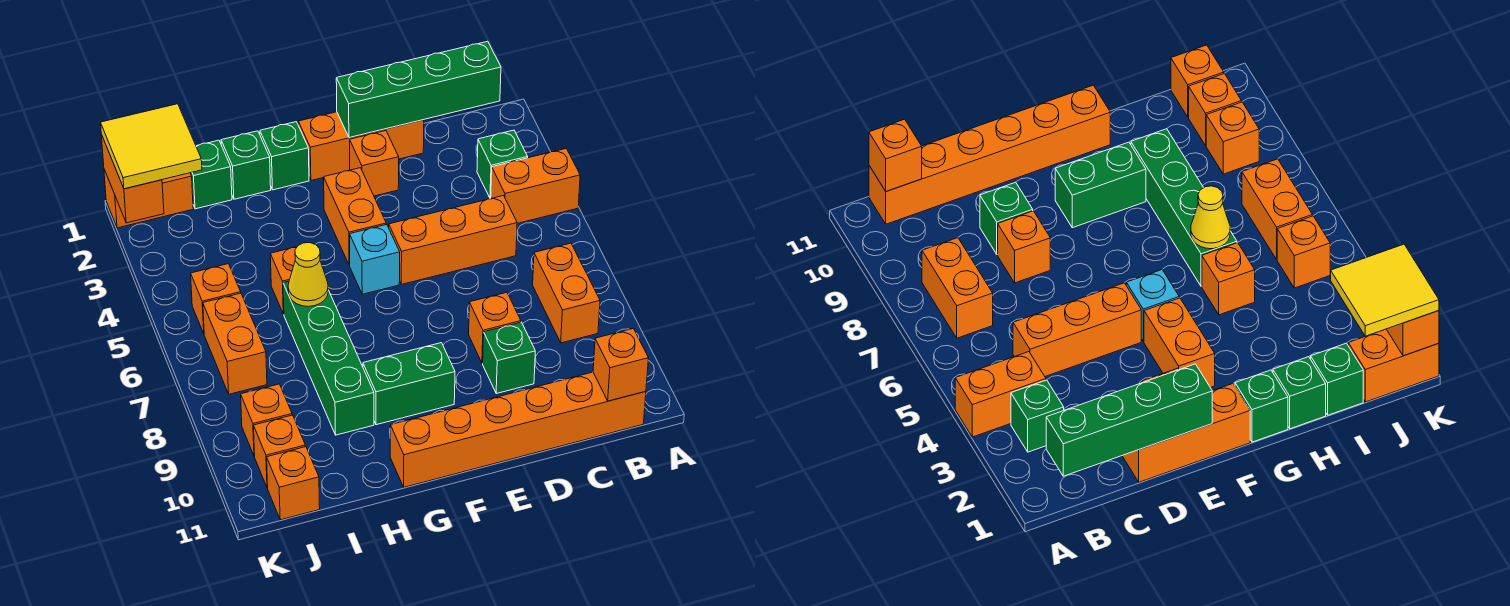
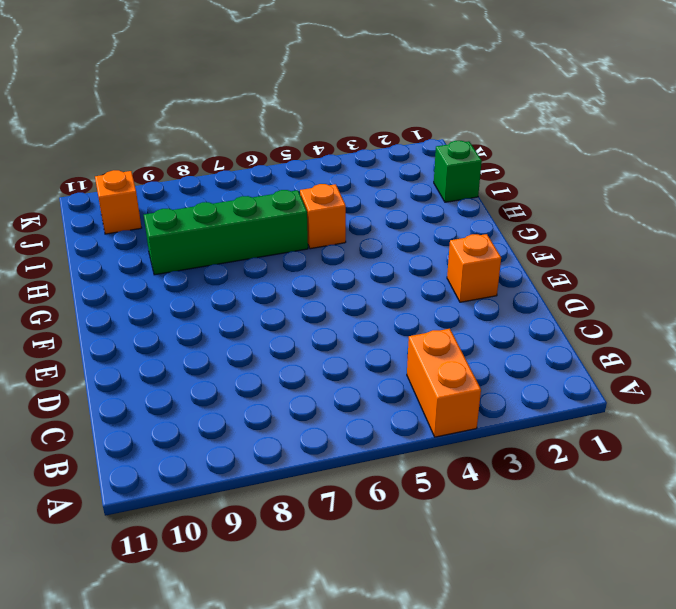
none -> green brick B3 level 1
none -> orange brick B7:B8 level 1
none -> orange brick B11:G11 level 1

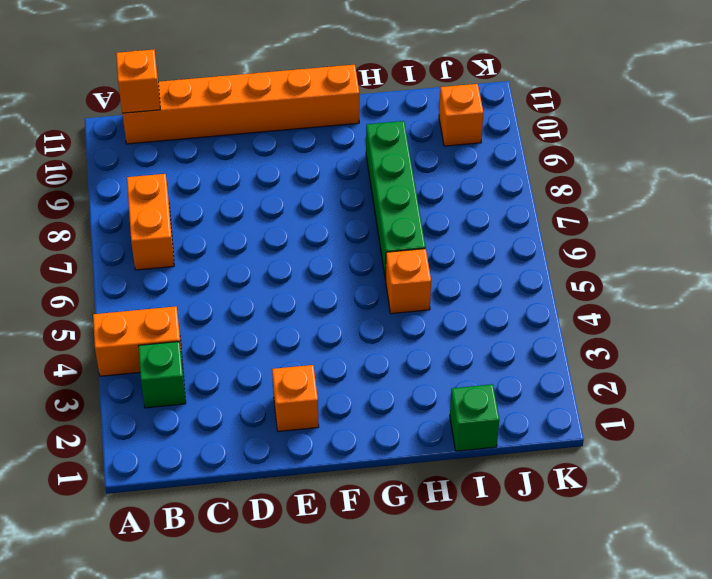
none -> orange brick C5:E5 level 1
none -> orange brick D1:F1 level 1
none -> orange brick D8 level 1

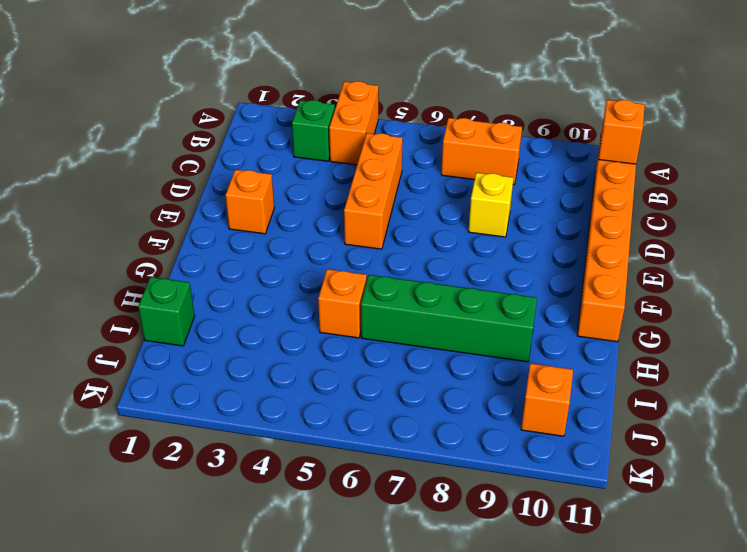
yellow brick D8 level 1 -> orange brick D8 level 1
none -> orange brick D1:F1 level 1
none -> green brick D9 level 1
none -> orange brick F3:F4 level 1

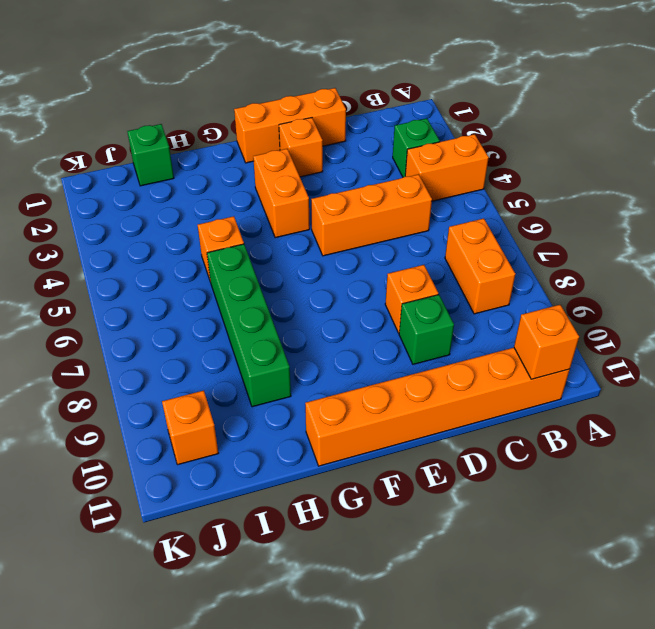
none -> cyan brick F5 level 1
none -> green brick F9:G9 level 1
none -> green brick G1 level 1

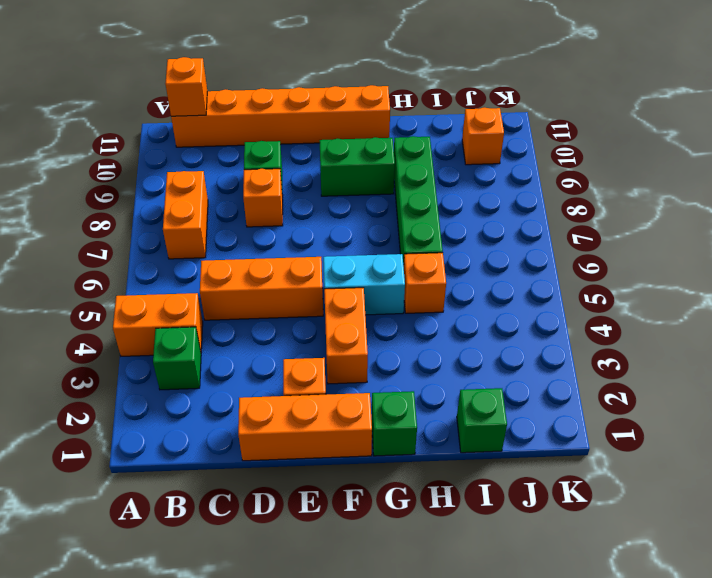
cyan brick F5:G5 level 1 -> cyan brick F5 level 1
none -> green brick H1 level 1
none -> orange brick J1:K1 level 1
none -> orange brick J5 level 1

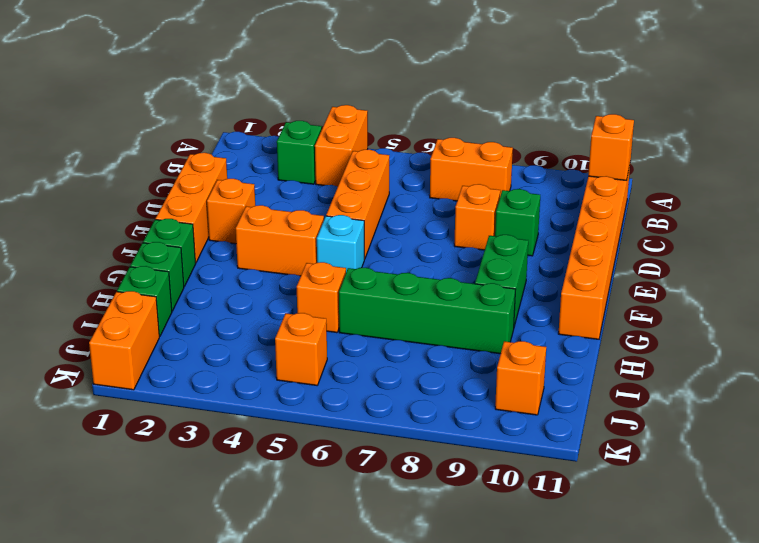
none -> orange brick J6:J7 level 1
none -> orange brick J9 level 1
none -> orange brick J11 level 1

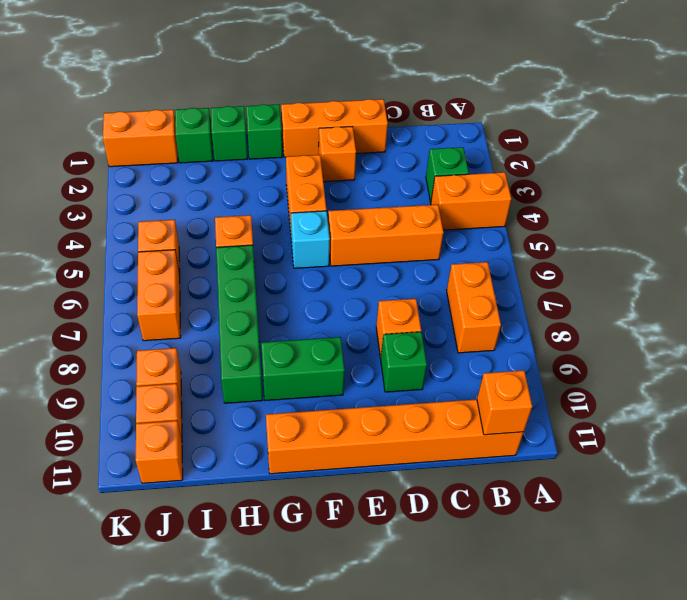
none -> green brick B1:E1 level 2
none -> yellow cone H6 level 2
none -> orange brick K1:K2 level 2

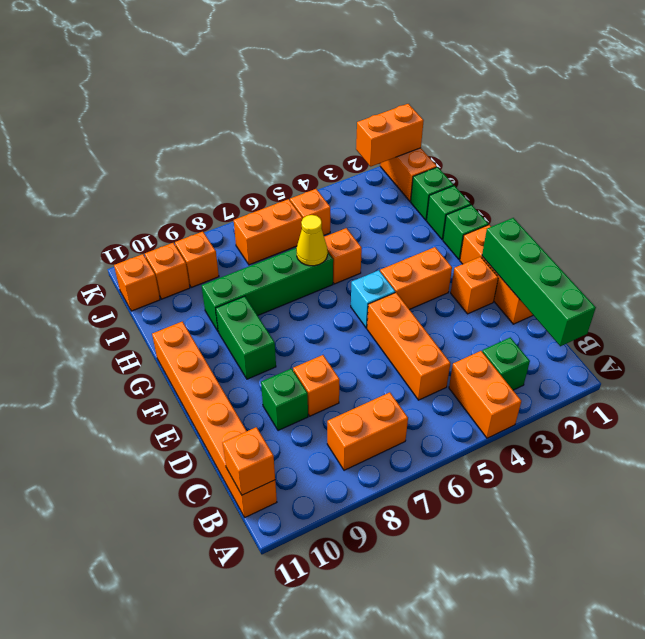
none -> yellow tile J1:K2 level 3

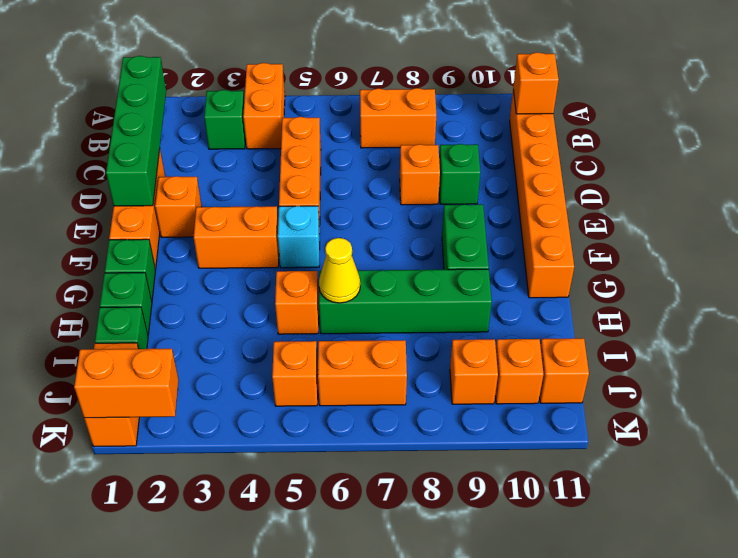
none -> yellow tile J1:K2 level 3

